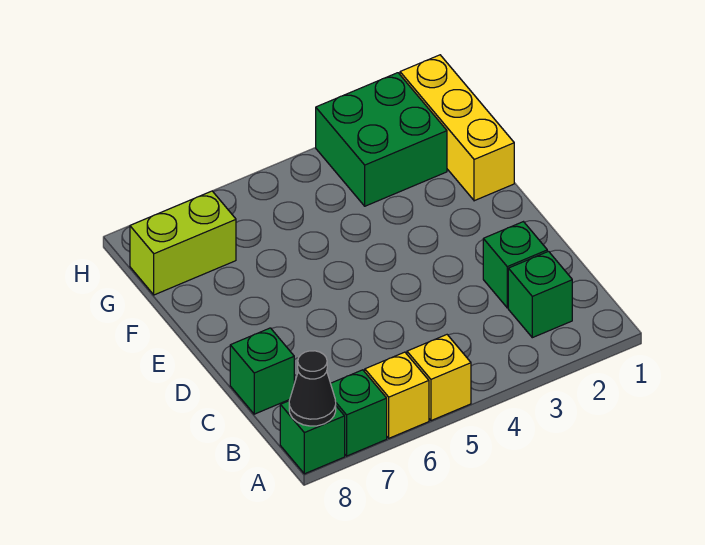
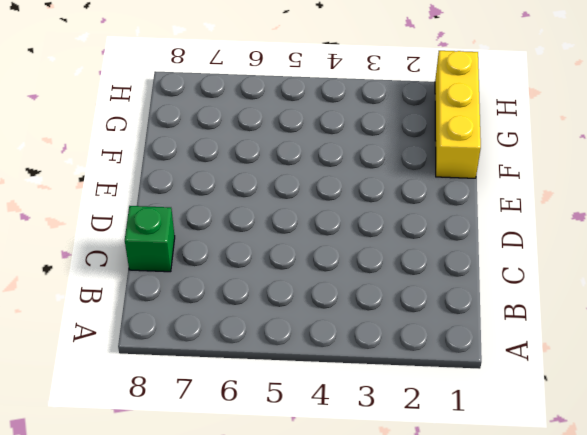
none -> yellow brick A5 level 1
none -> yellow brick A6 level 1

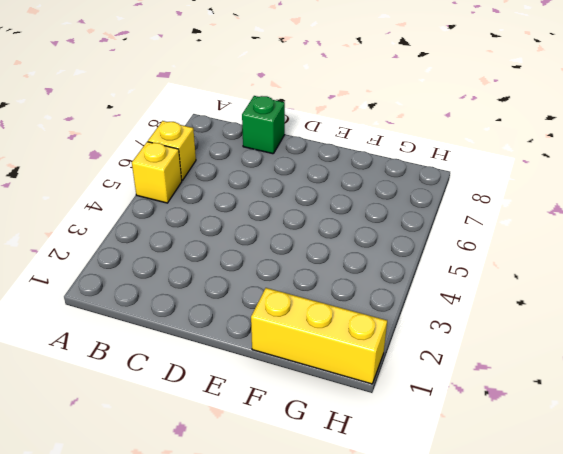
none -> green brick A7 level 1
none -> green brick A8 level 1

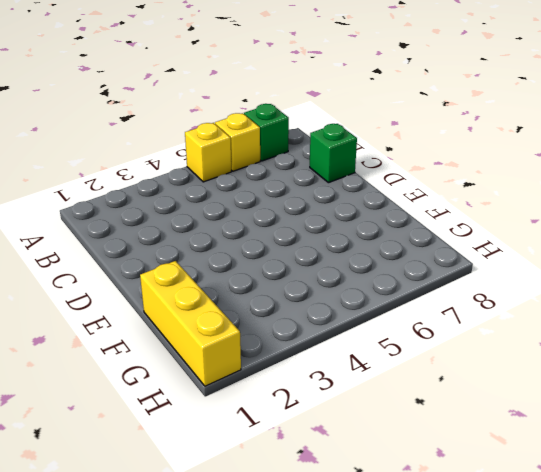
none -> green brick A8 level 1
none -> green brick B2 level 1

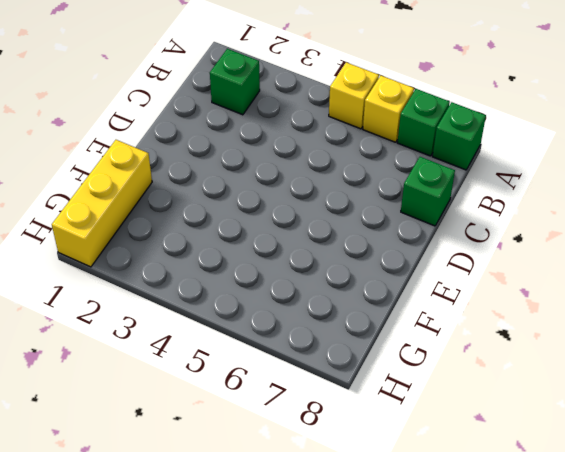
none -> green brick C2 level 1
none -> green brick G2:H3 level 1

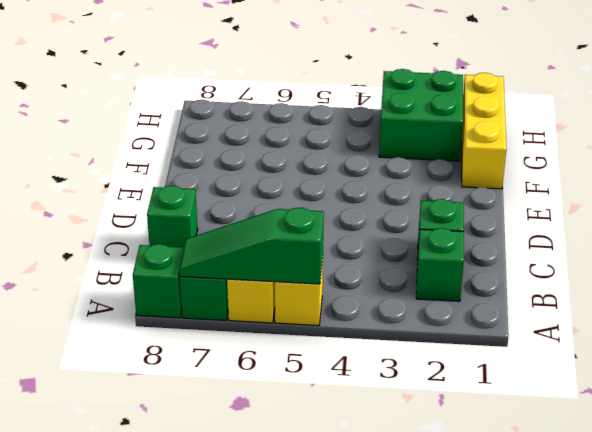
green slope A5:A7 level 2 top 5 -> none
none -> lime brick G7:G8 level 1
none -> black cone A8 level 2

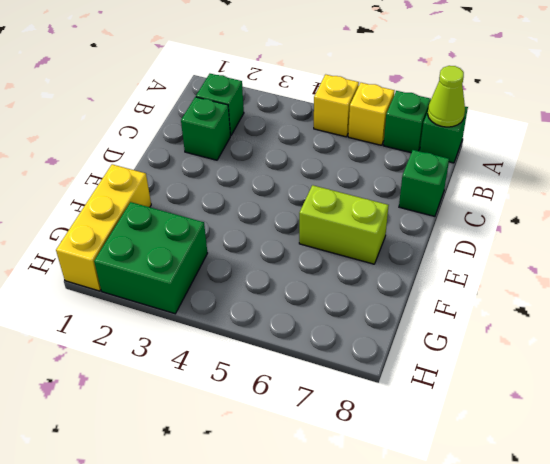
lime cone A8 level 2 -> black cone A8 level 2
lime brick E6:E7 level 1 -> lime brick G7:G8 level 1

